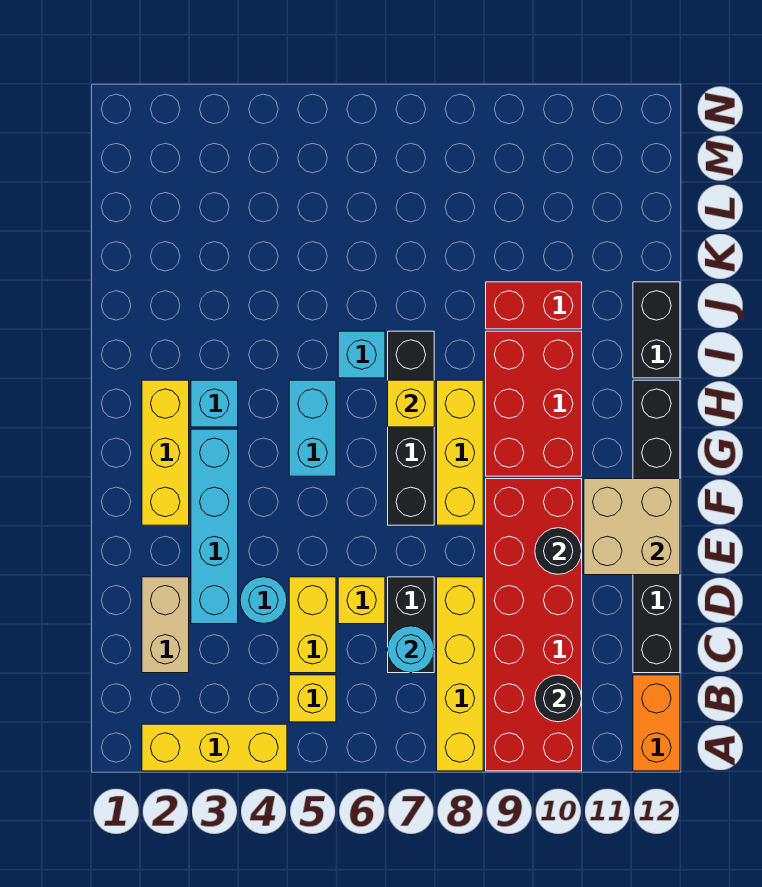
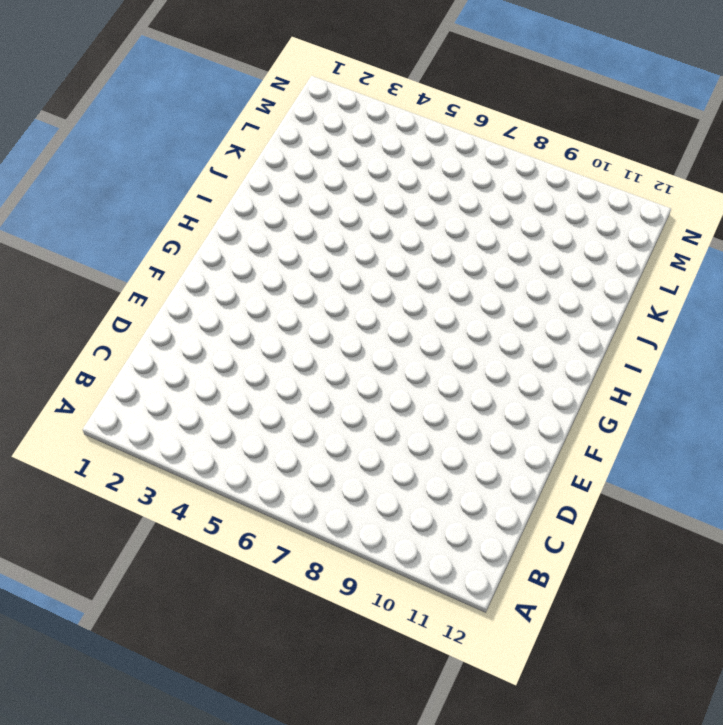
none -> yellow brick A2:A4 level 1
none -> yellow brick A8:D8 level 1
none -> red brick A9:F10 level 1

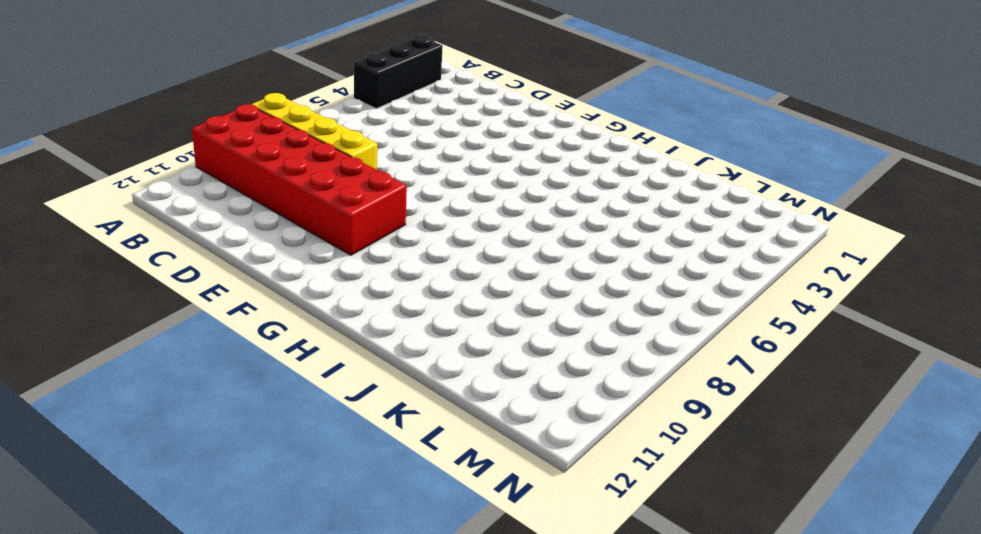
black brick A2:A4 level 1 -> yellow brick A2:A4 level 1
none -> orange brick A12:B12 level 1
none -> yellow brick B5 level 1
none -> tan brick C2:D2 level 1

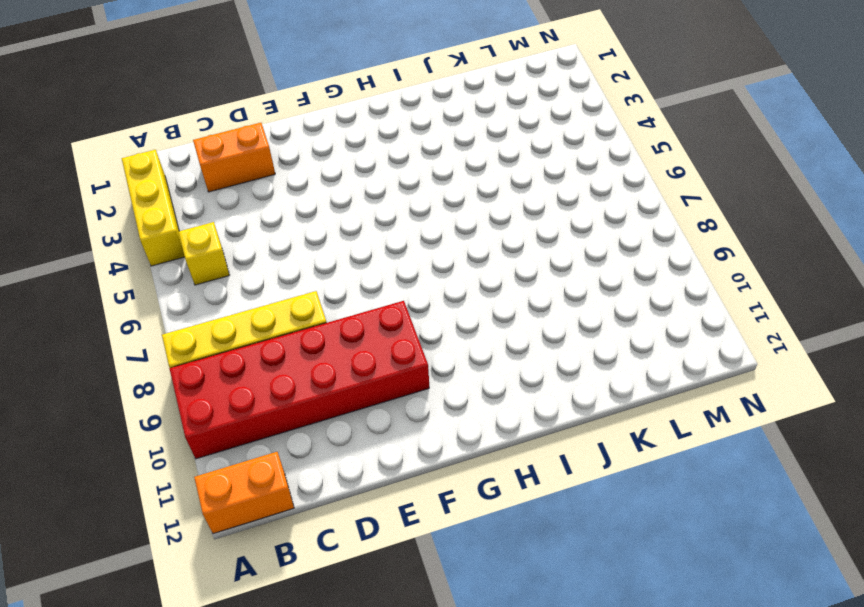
orange brick C2:D2 level 1 -> tan brick C2:D2 level 1
none -> yellow brick C5:D5 level 1
none -> black brick C7:D7 level 1
none -> black brick C12:H12 level 1

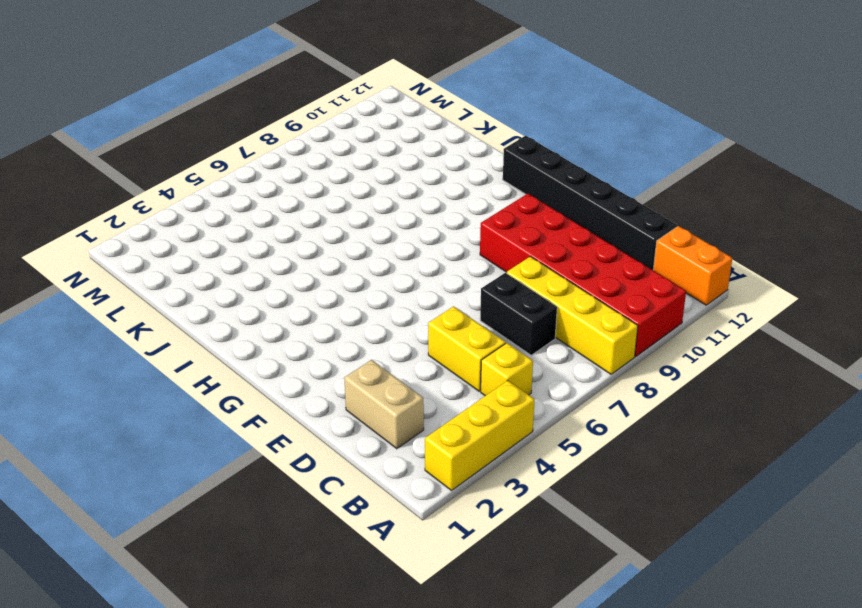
none -> cyan brick D3:G3 level 1
none -> cyan round brick D4 level 1
none -> yellow brick D6 level 1

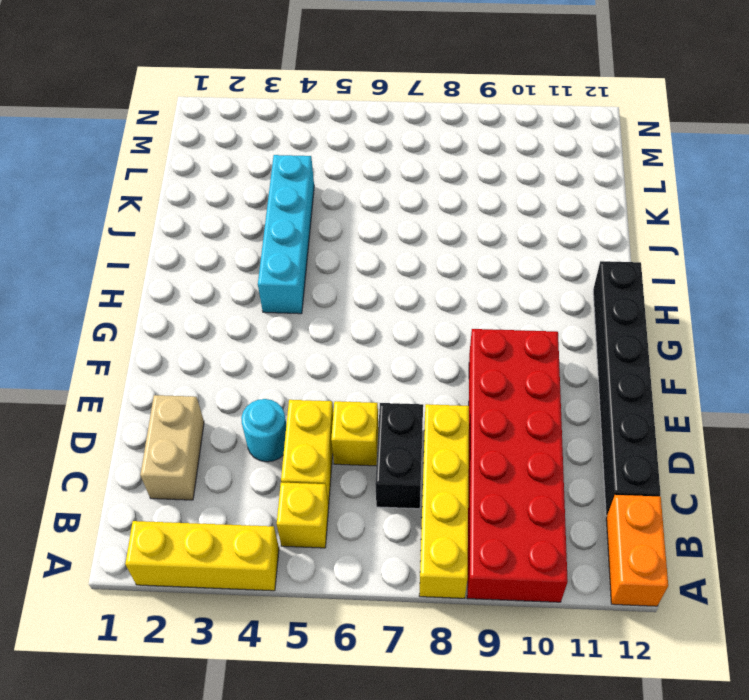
cyan brick H4:K4 level 1 -> cyan brick D3:G3 level 1
none -> yellow brick F2:H2 level 1
none -> black brick F7:I7 level 1
none -> yellow brick F8:H8 level 1

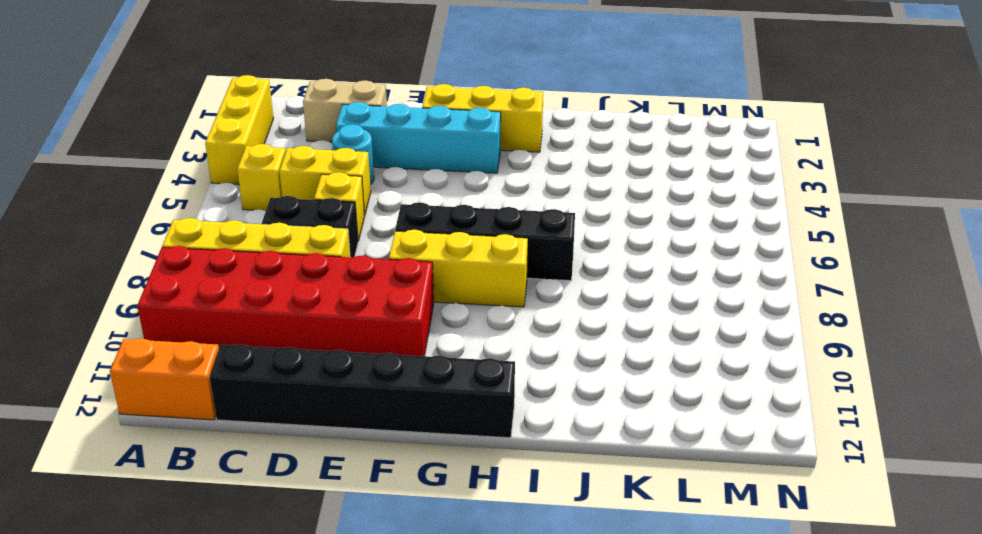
none -> cyan brick G5:H5 level 1
none -> red brick G9:I10 level 1
none -> cyan brick H3 level 1

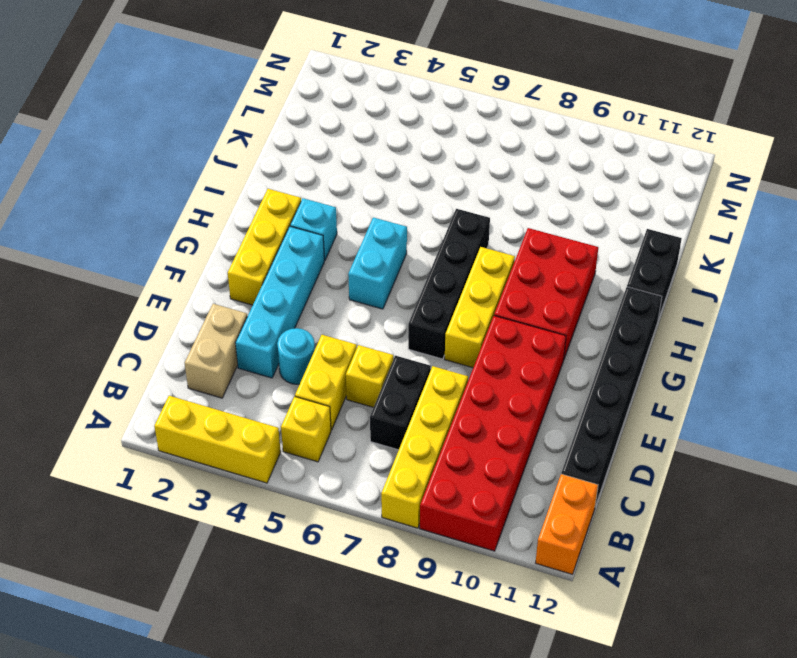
none -> cyan brick I6 level 1
none -> red brick J9:J10 level 1
none -> black round brick B10 level 2

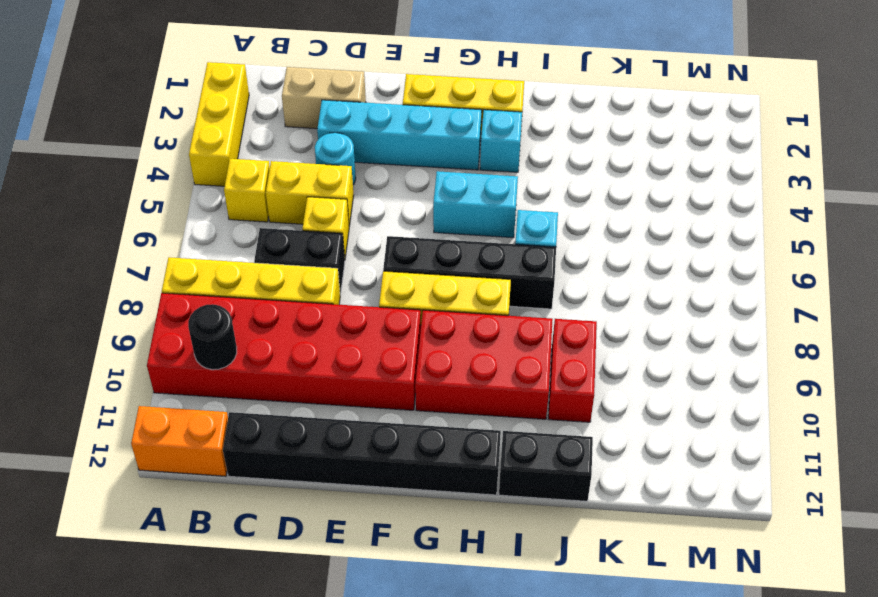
none -> cyan round brick C7 level 2
none -> black round brick E10 level 2
none -> tan brick E11:F12 level 2

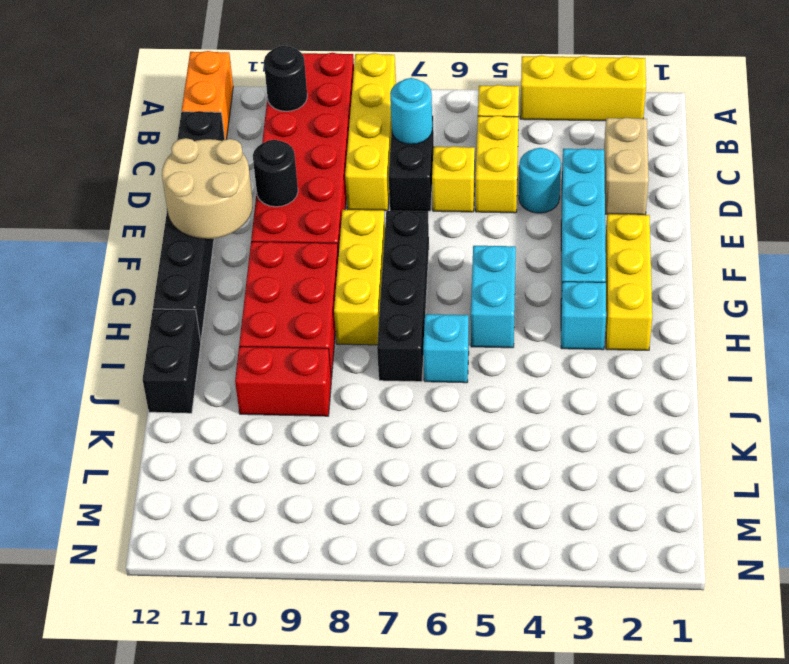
tan round brick E11:F12 level 2 -> tan brick E11:F12 level 2
none -> yellow brick H7 level 2

